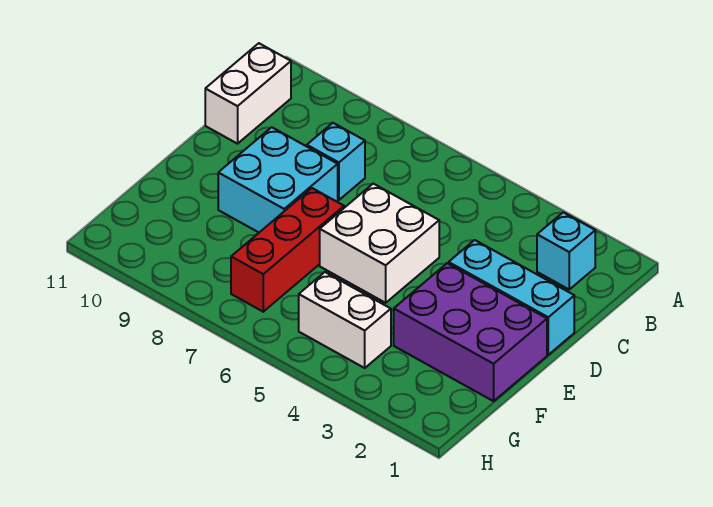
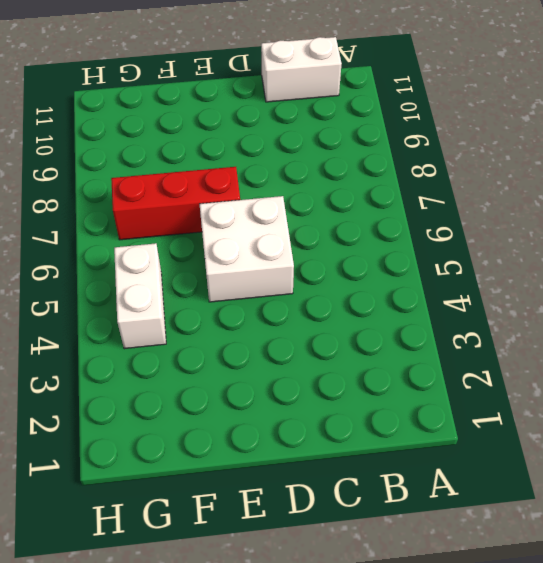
none -> cyan brick B2 level 1
none -> cyan brick C8 level 1

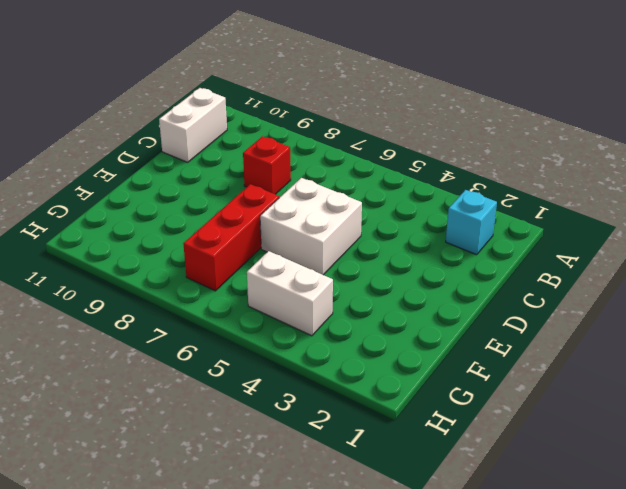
red brick C8 level 1 -> cyan brick C8 level 1
none -> cyan brick D1:D3 level 1
none -> cyan brick D8:E9 level 1

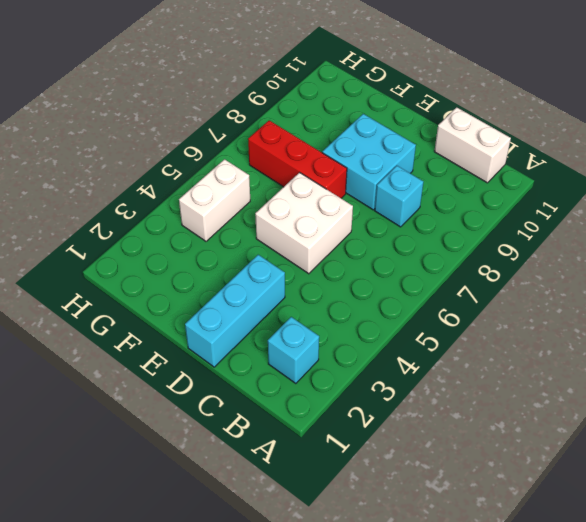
none -> purple brick E1:F3 level 1

